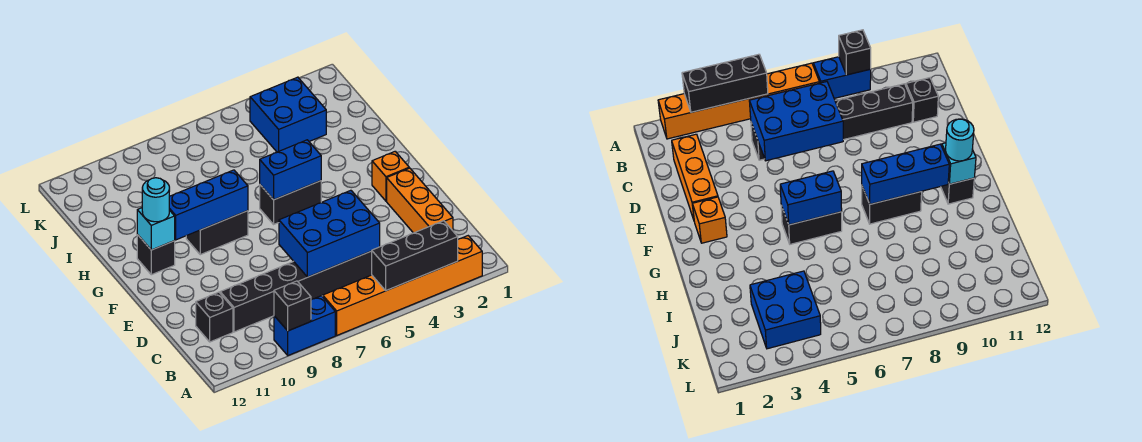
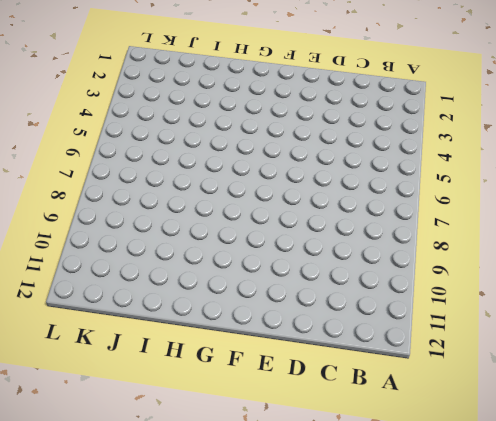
none -> orange brick A2:A7 level 1
none -> blue brick A8:A9 level 1
none -> orange brick C2:E2 level 1

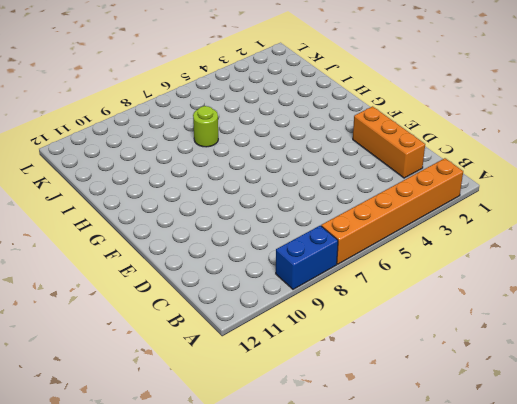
lime round brick I7 level 1 -> none
none -> black brick C5:C10 level 1
none -> black brick C11 level 1
none -> orange brick F2 level 1

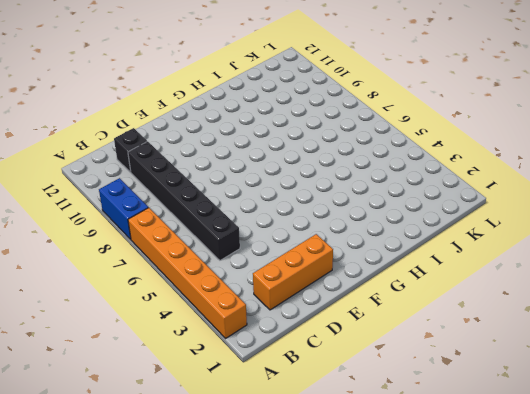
none -> orange brick F2 level 1
none -> black brick G5:G6 level 1
none -> black brick G8:G9 level 1

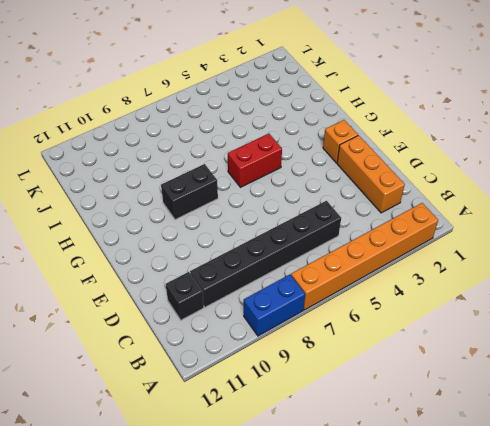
red brick G5:G6 level 1 -> black brick G5:G6 level 1
none -> black brick G11 level 1
none -> blue brick J3:K4 level 1
none -> black brick A3:A5 level 2

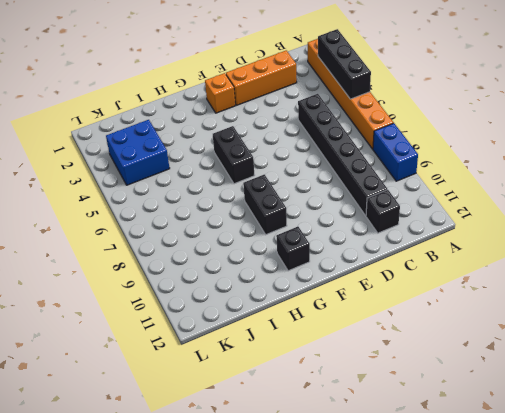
none -> black brick A9 level 2
none -> blue brick C5:D7 level 2
none -> blue brick G5:G6 level 2

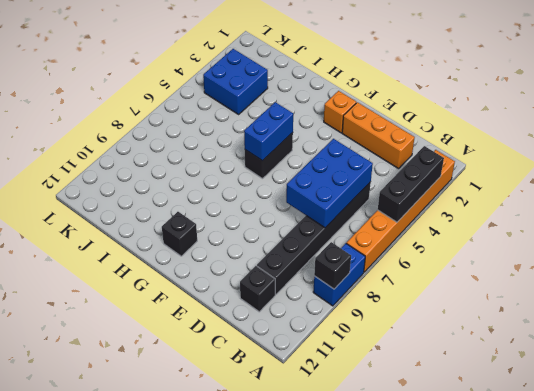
none -> black brick G8:G9 level 1
none -> blue brick G8:G10 level 2
none -> cyan brick G11 level 2

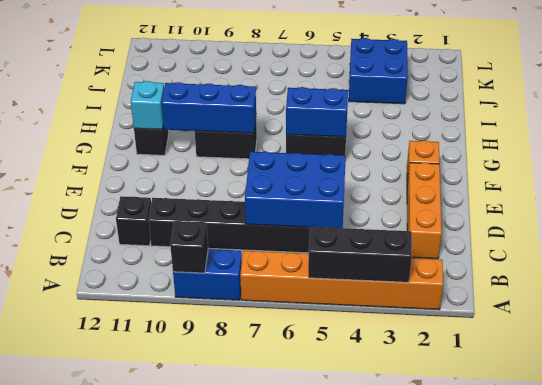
none -> cyan round brick G11 level 3

